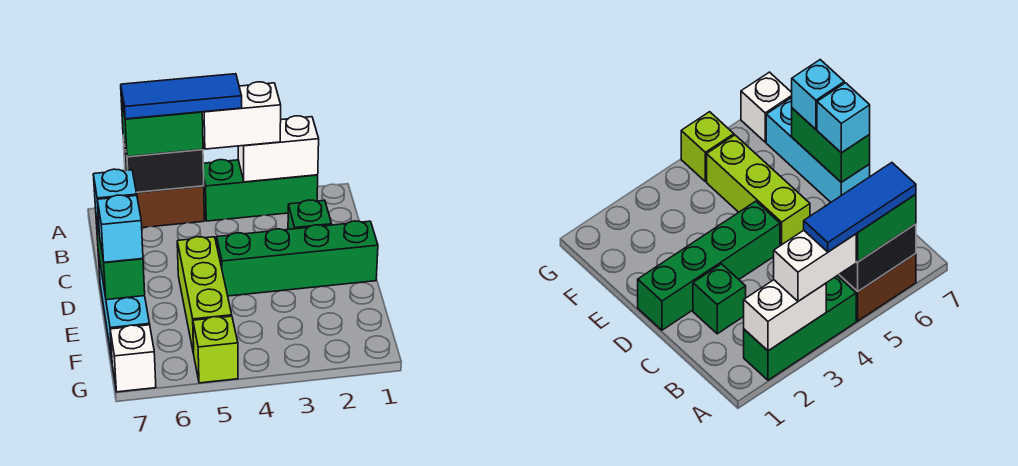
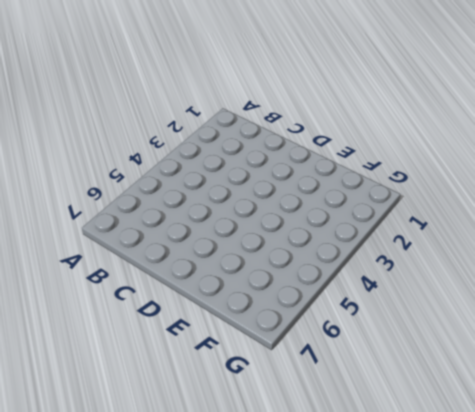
none -> green brick A2:A4 level 1
none -> brown brick A5:A6 level 1
none -> green brick C2 level 1

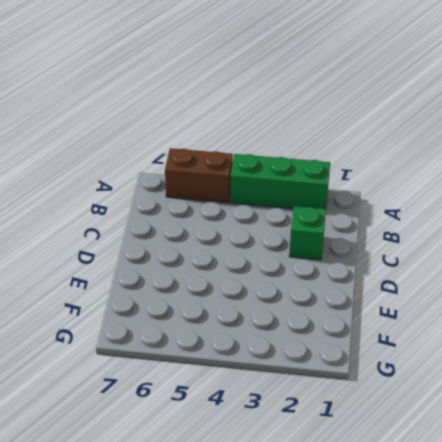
none -> green brick D1:D4 level 1
none -> lime brick D5:F5 level 1
none -> cyan brick D7:F7 level 1

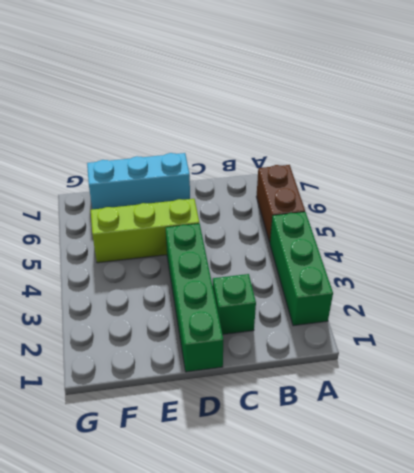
none -> lime brick G5 level 1
none -> white brick G7 level 1
none -> white brick A2:A3 level 2

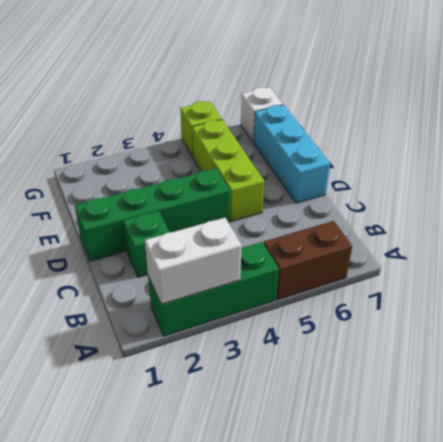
none -> black brick A5:A6 level 2
none -> green brick D7:E7 level 2
none -> white brick A3:A4 level 3

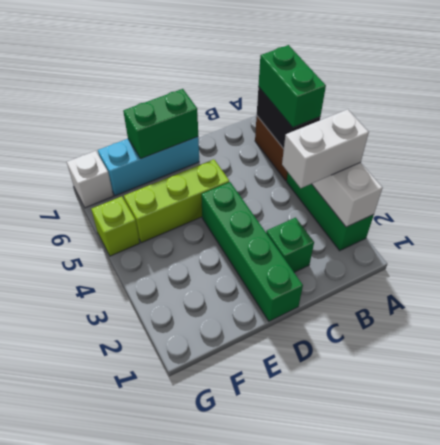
white brick A3:B3 level 3 -> white brick A3:A4 level 3
none -> cyan brick D7 level 3
none -> cyan brick E7 level 3
none -> blue tile A4:A6 level 4

